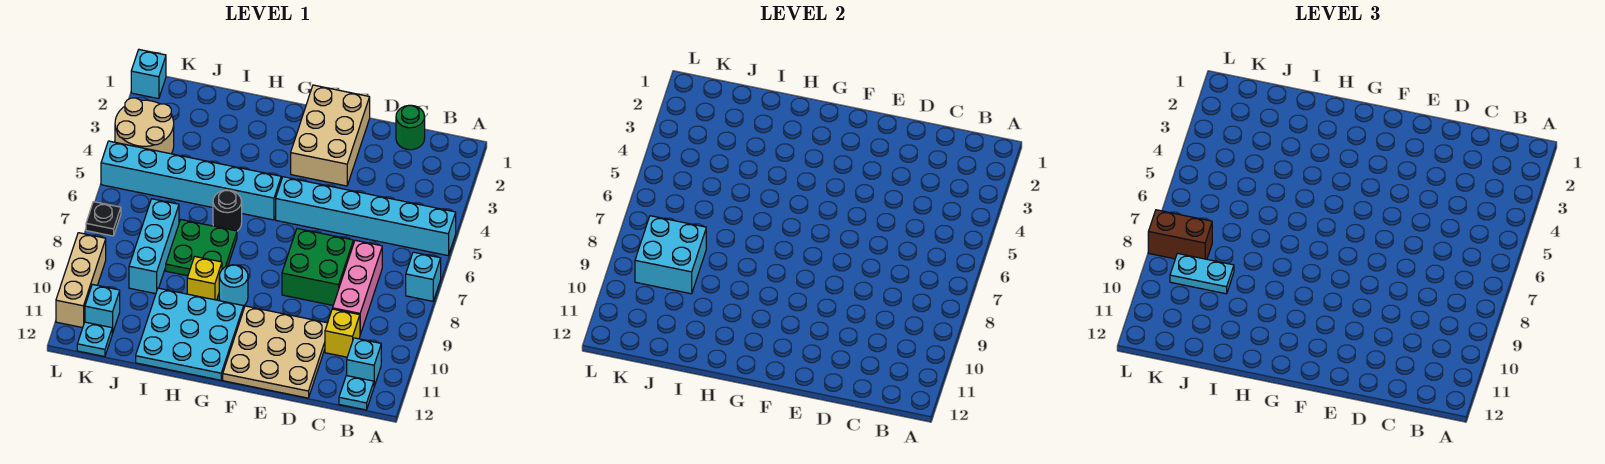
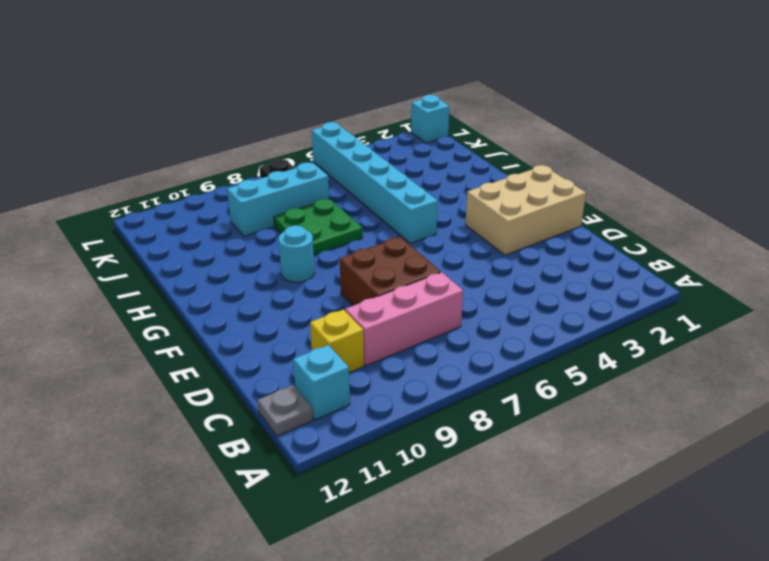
grey plate B12 level 1 -> cyan plate B12 level 1
brown brick D7:E8 level 1 -> green brick D7:E8 level 1
none -> cyan brick A5:F5 level 1
none -> cyan brick A7 level 1
none -> green round brick C1 level 1

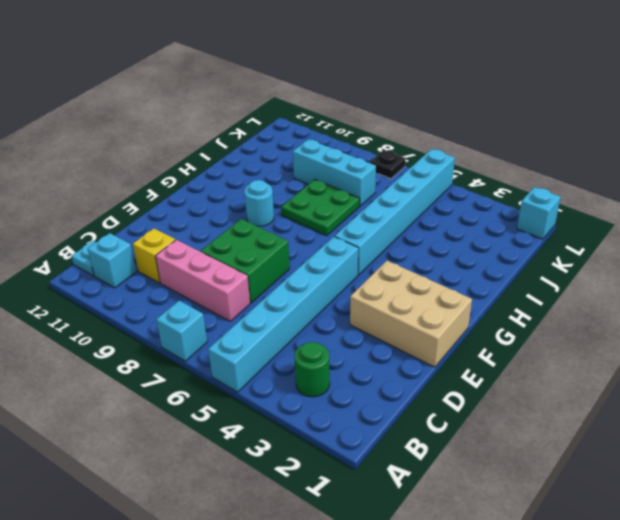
green round brick B3 level 1 -> green round brick C1 level 1
none -> tan plate D10:F12 level 1
none -> cyan plate G10:I12 level 1
none -> black round brick H6 level 1

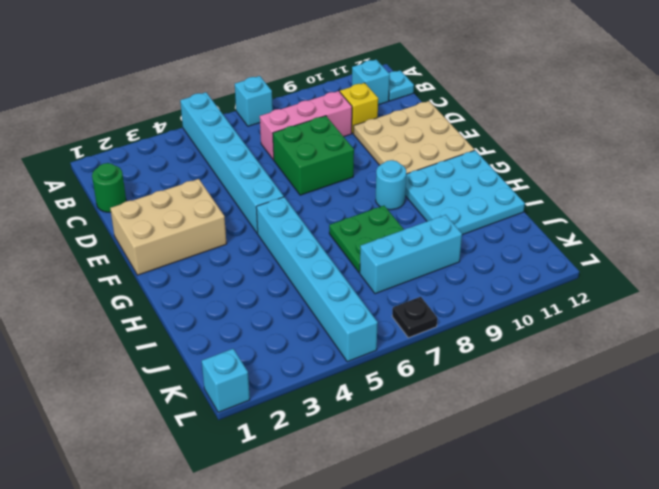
none -> black round brick H6 level 1
none -> yellow brick H9 level 1
none -> tan round brick K3:L4 level 1

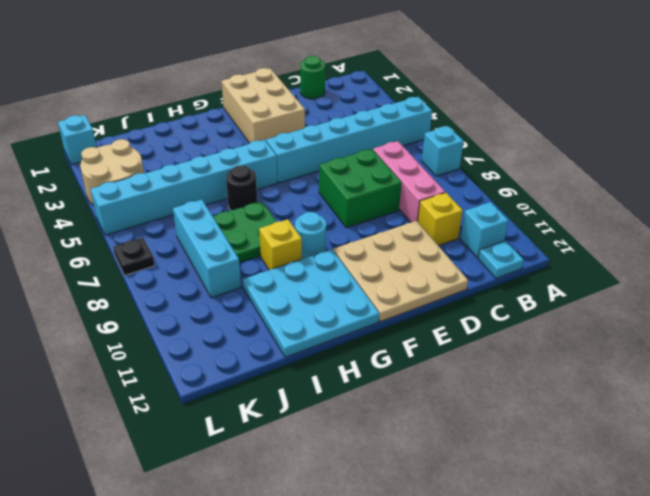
none -> cyan brick K11 level 1
none -> cyan plate K12 level 1
none -> tan brick L9:L11 level 1

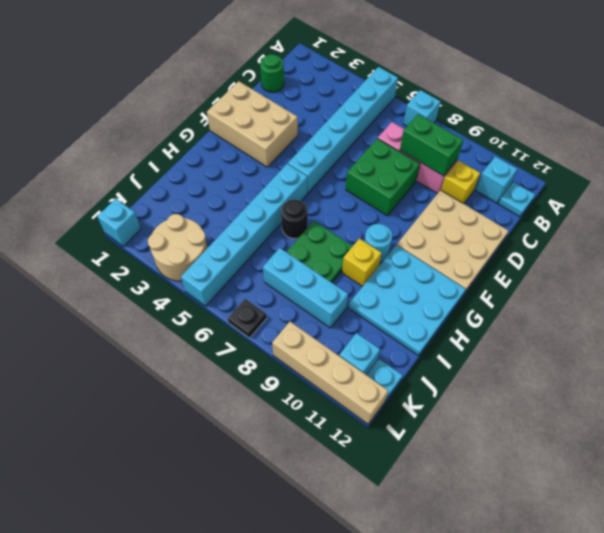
green brick C8:C9 level 2 -> none
tan brick L9:L12 level 1 -> tan brick L9:L11 level 1
none -> cyan brick J8:K9 level 2
none -> cyan plate J9:K9 level 3
none -> brown brick K8:L8 level 3

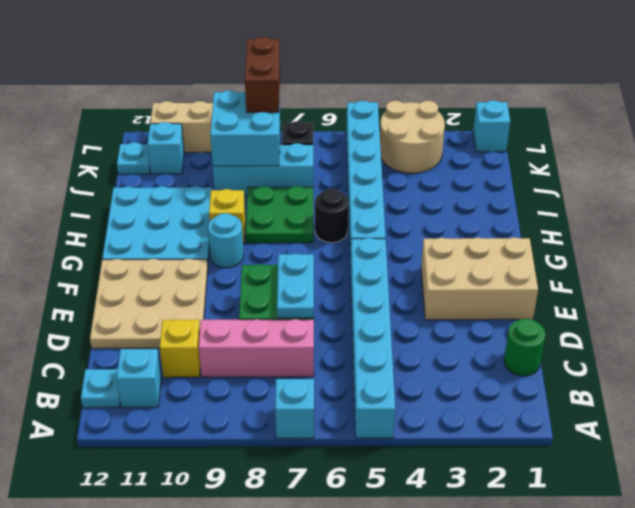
cyan plate D7:E7 level 2 -> cyan plate J9:K9 level 3

